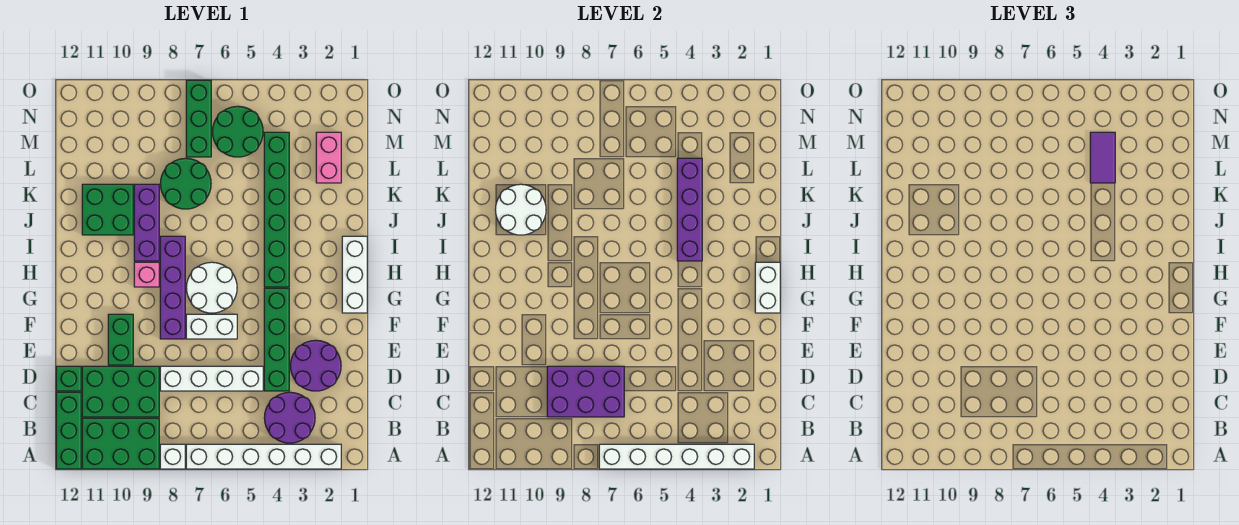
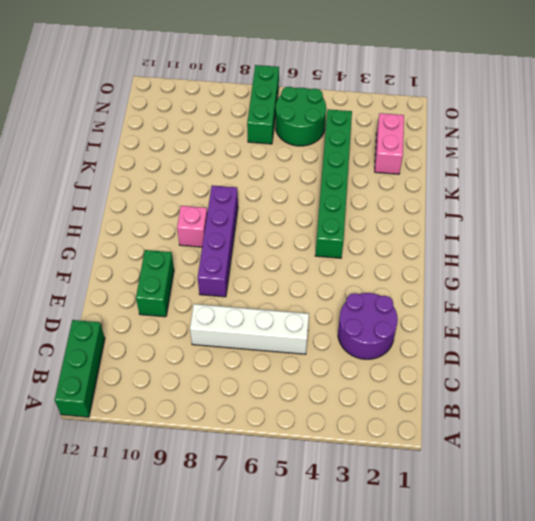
none -> white brick A2:A7 level 1
none -> white brick A8 level 1
none -> green brick A9:B11 level 1

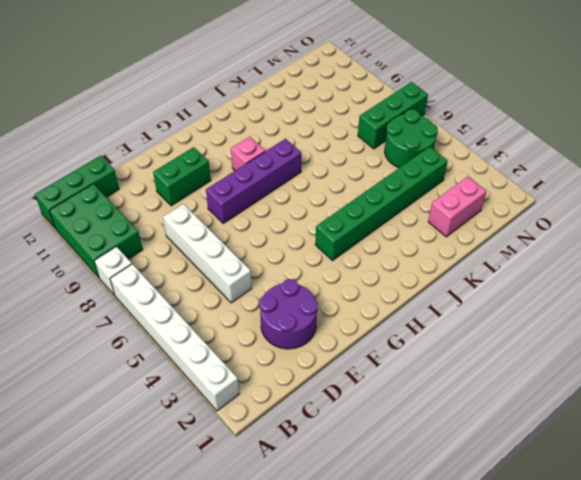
none -> purple round brick B3:C4 level 1
none -> green brick C9:D11 level 1
none -> green brick D4:G4 level 1

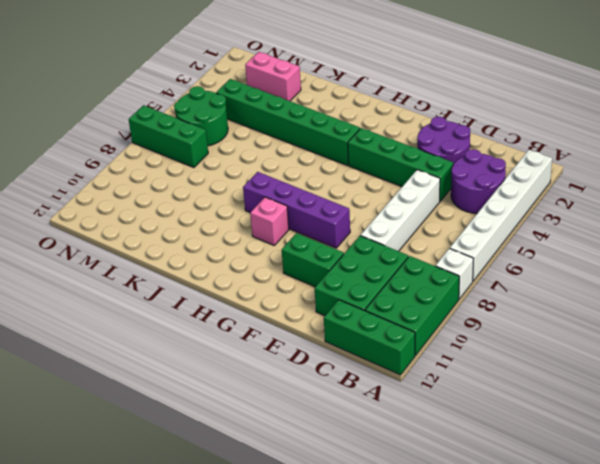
none -> green brick D12 level 1
none -> white brick F6:F7 level 1
none -> white brick G1:I1 level 1

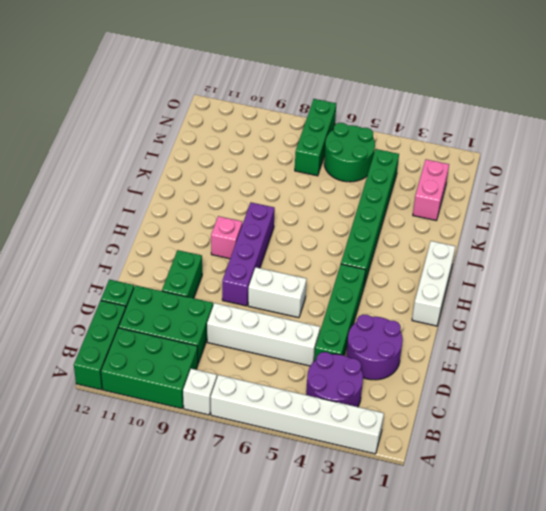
none -> white round brick G6:H7 level 1
none -> purple brick I9:K9 level 1
none -> green brick J10:K11 level 1

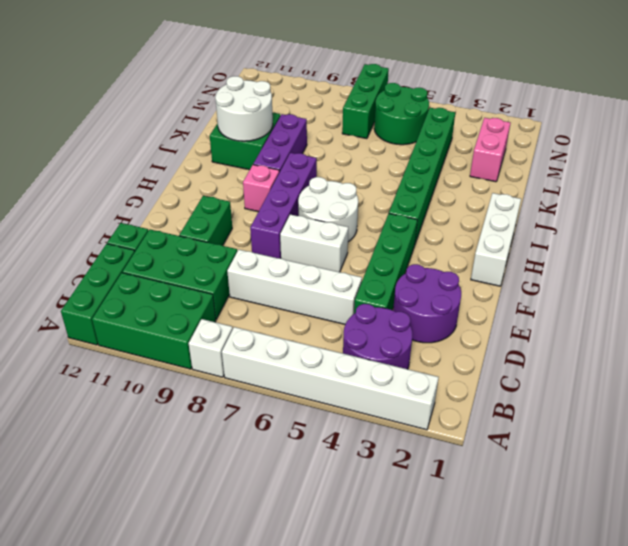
none -> green round brick K7:L8 level 1
none -> white brick A2:A7 level 2
none -> purple brick C7:D9 level 2

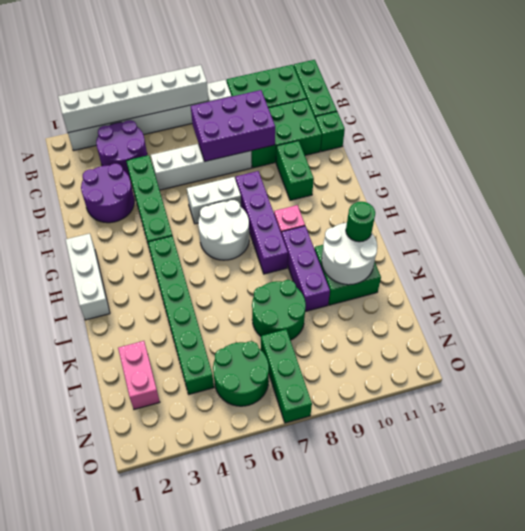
green round brick J11 level 3 -> none
none -> white brick G1:H1 level 2
none -> purple brick I4:L4 level 2
none -> purple tile L4:M4 level 3

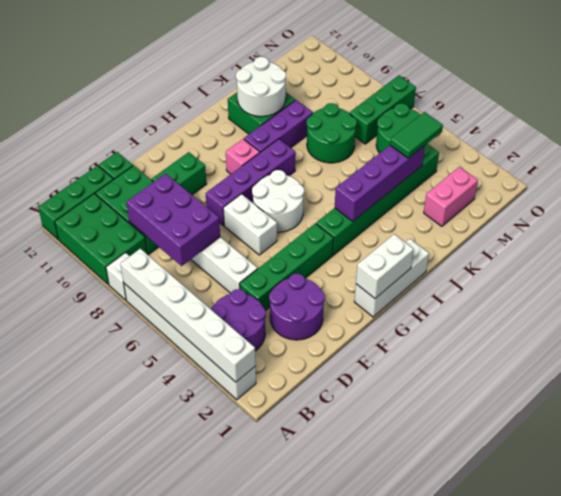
green tile L4:M4 level 3 -> purple tile L4:M4 level 3

